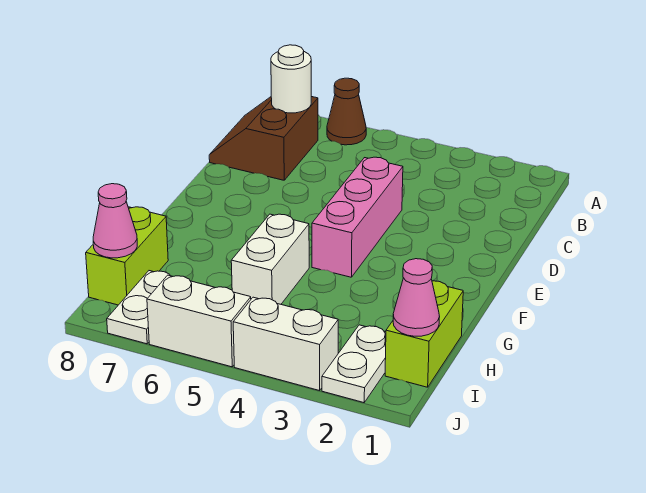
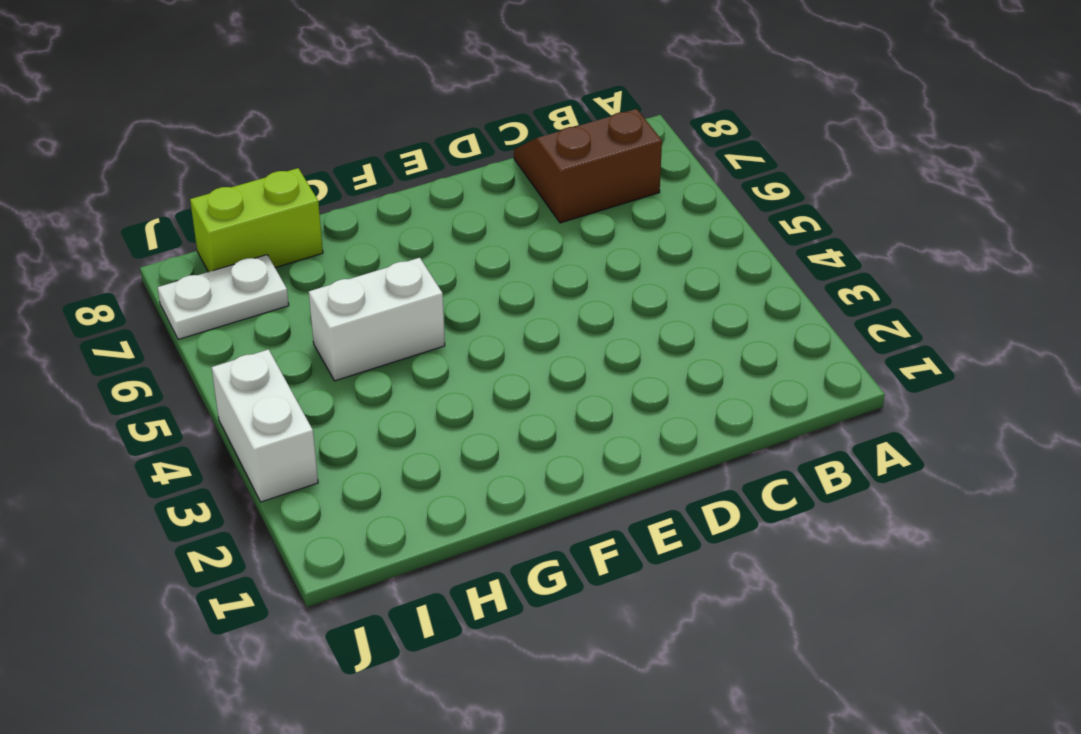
none -> brown cone A6 level 1
none -> pink brick D4:F4 level 1
none -> lime brick H1:I1 level 1

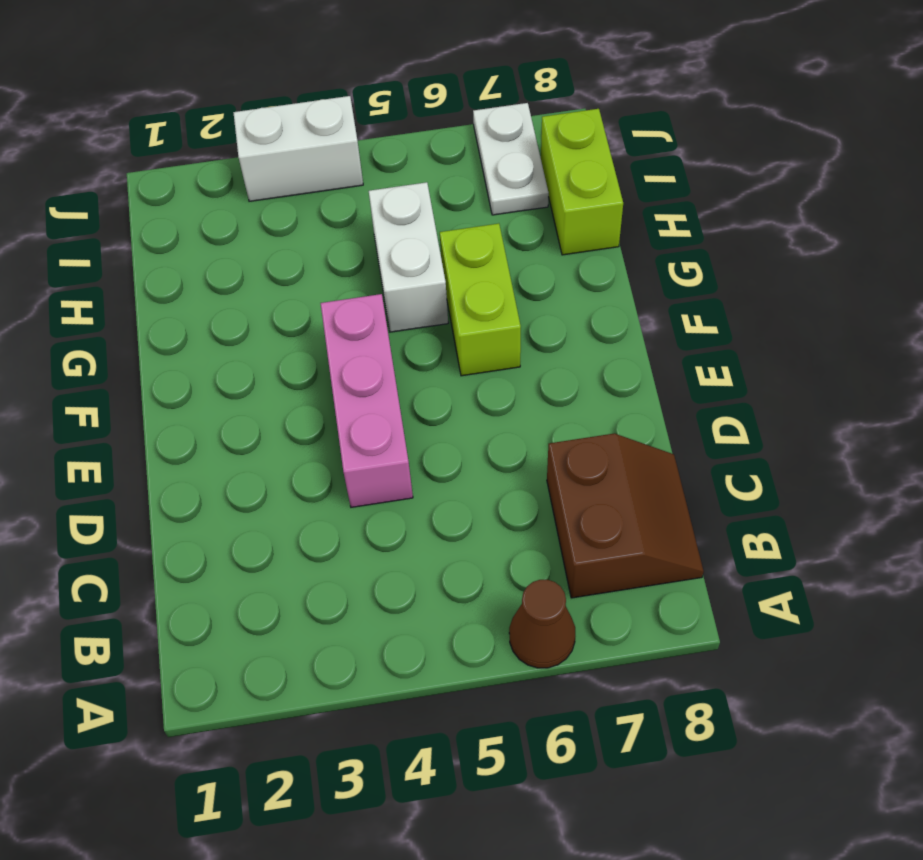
lime brick F6:G6 level 1 -> lime brick H1:I1 level 1
none -> white plate I2:J2 level 1
none -> white brick J5:J6 level 1
none -> white round brick B7 level 2

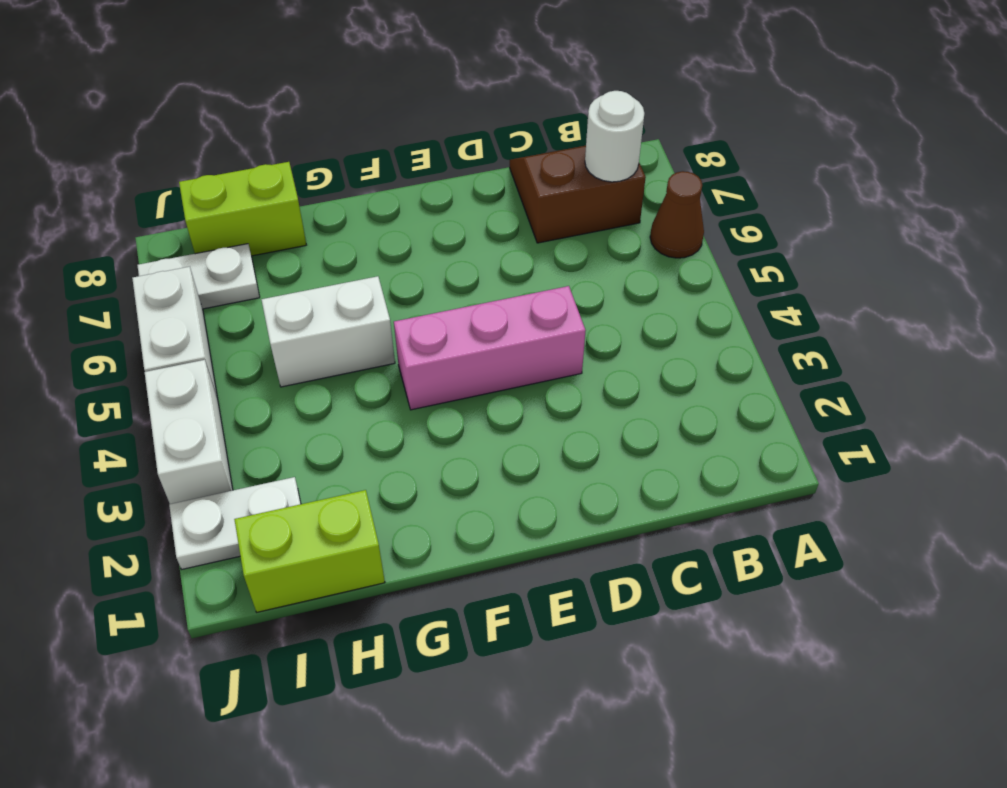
none -> pink cone I1 level 2
none -> pink cone I8 level 2

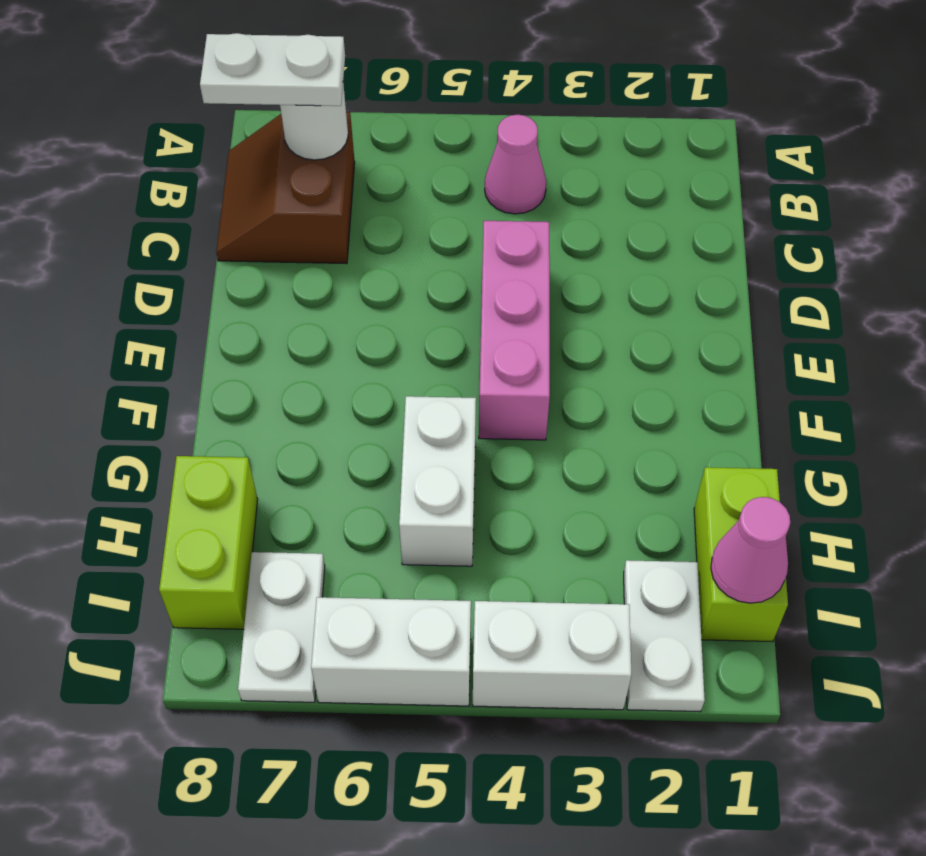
pink cone B4 level 1 -> pink cone I8 level 2
white plate B7:B8 level 3 -> none
none -> brown cone A6 level 1

